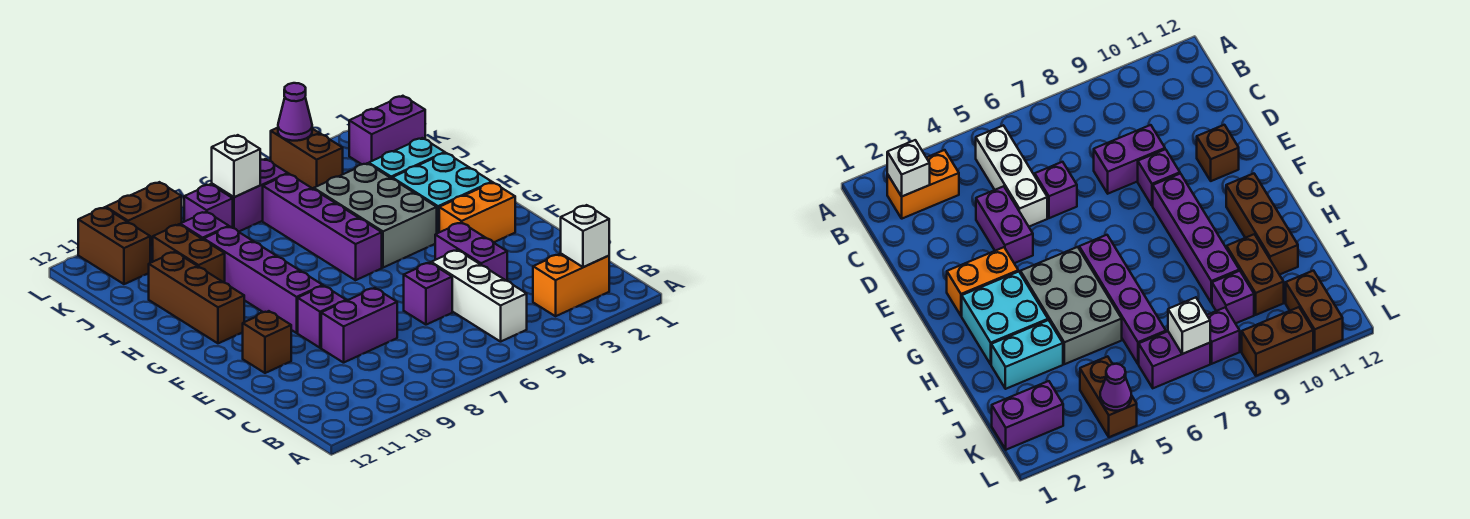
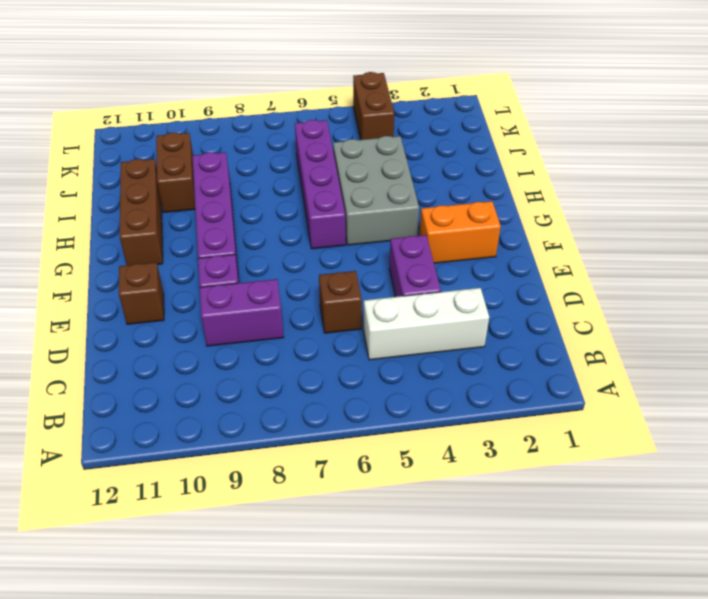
white brick C3:C5 level 1 -> white brick B5:D5 level 1
brown brick D6 level 1 -> purple brick D6 level 1
none -> orange brick B2:B3 level 1
none -> cyan brick G2:H3 level 1
none -> cyan brick I2:I3 level 1

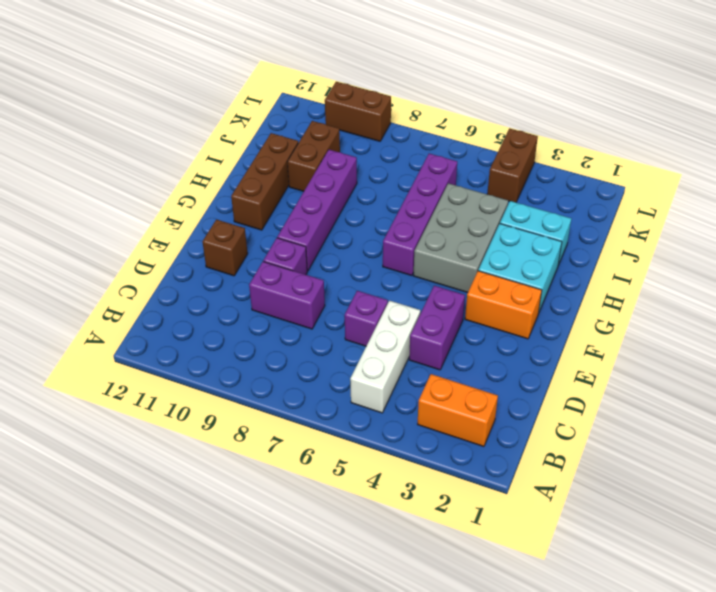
none -> purple brick J9 level 1
none -> purple brick K1:K2 level 1
none -> purple brick K6:K7 level 1

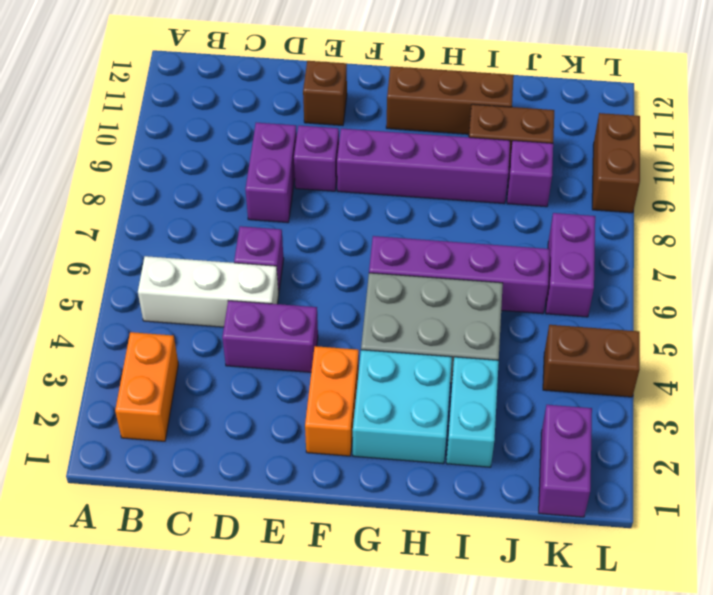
none -> purple brick K8 level 1
none -> brown brick K11:L11 level 1
none -> white brick B2 level 2

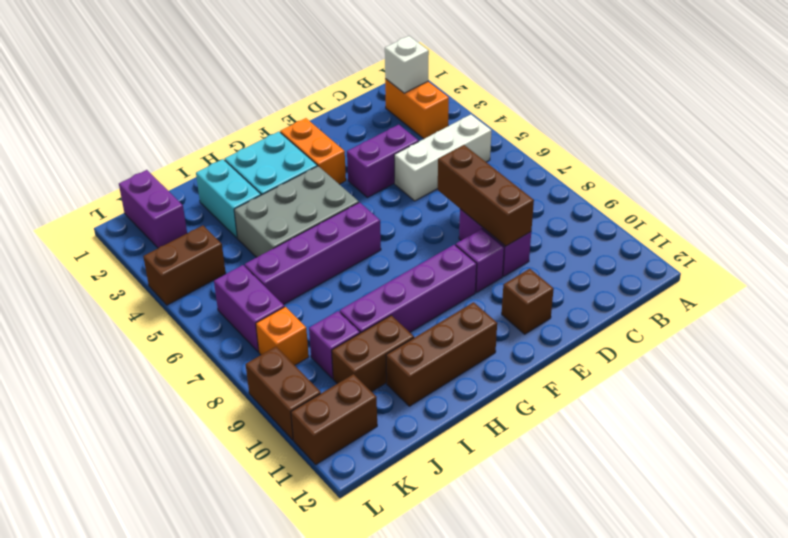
brown brick D7:D9 level 2 -> none
orange brick K8 level 1 -> purple brick K8 level 1
none -> purple brick D6 level 1
none -> white brick K7 level 2
none -> purple cone L4 level 2

